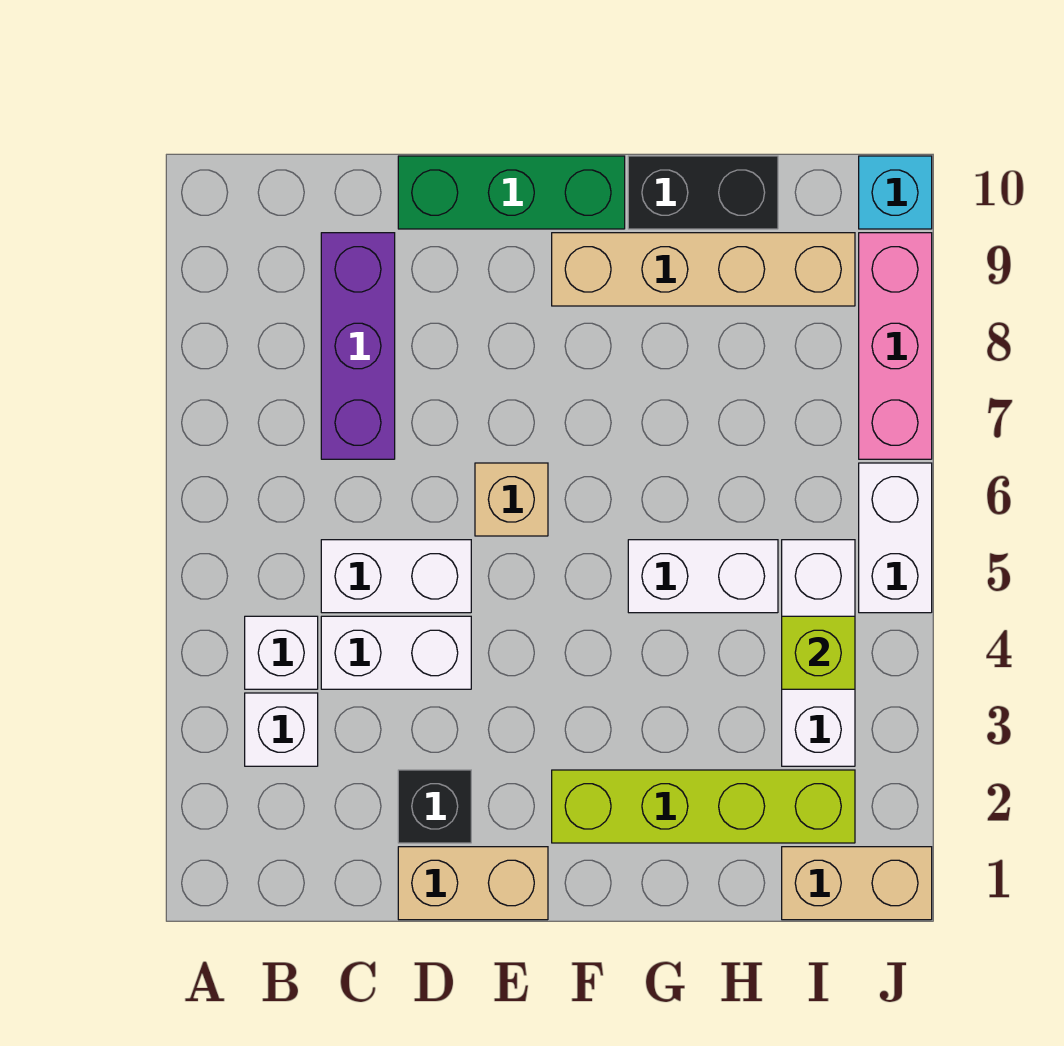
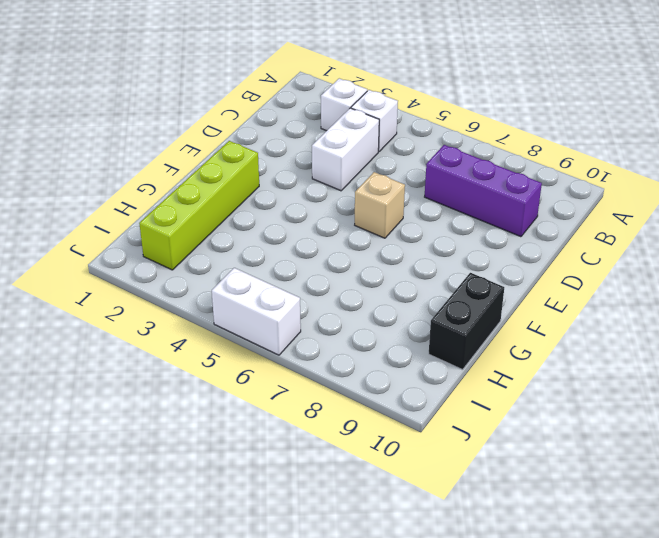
none -> white brick C5:D5 level 1
none -> tan brick D1:E1 level 1
none -> black brick D2 level 1

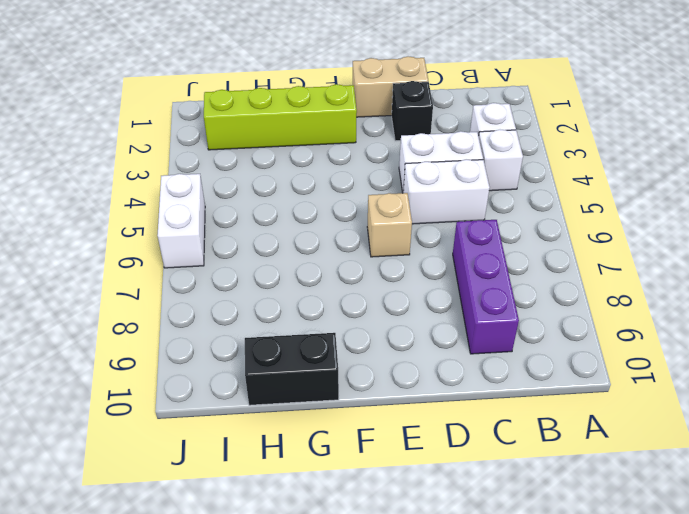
none -> green brick D10:F10 level 1
none -> tan brick F9:I9 level 1
none -> white brick G5:H5 level 1

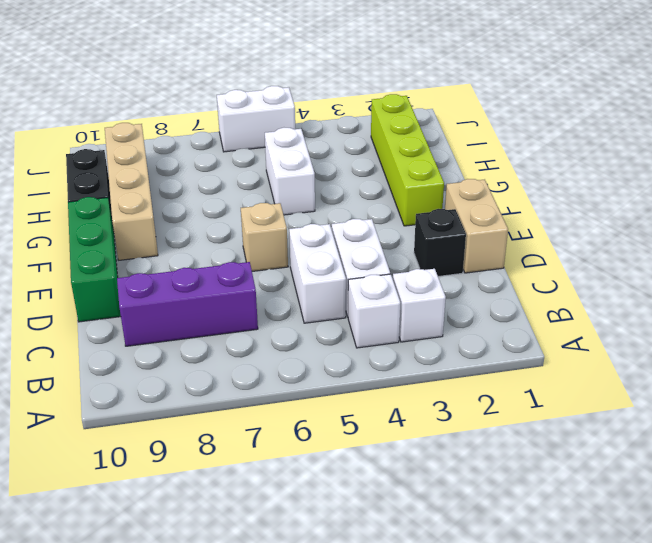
none -> tan brick I1:J1 level 1
none -> white brick I3:I5 level 1
none -> pink brick J7:J9 level 1

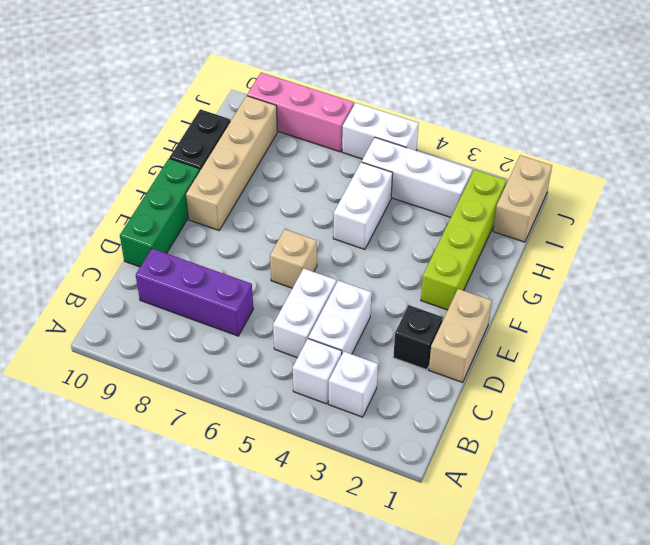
none -> cyan brick J10 level 1
none -> lime brick I4 level 2

